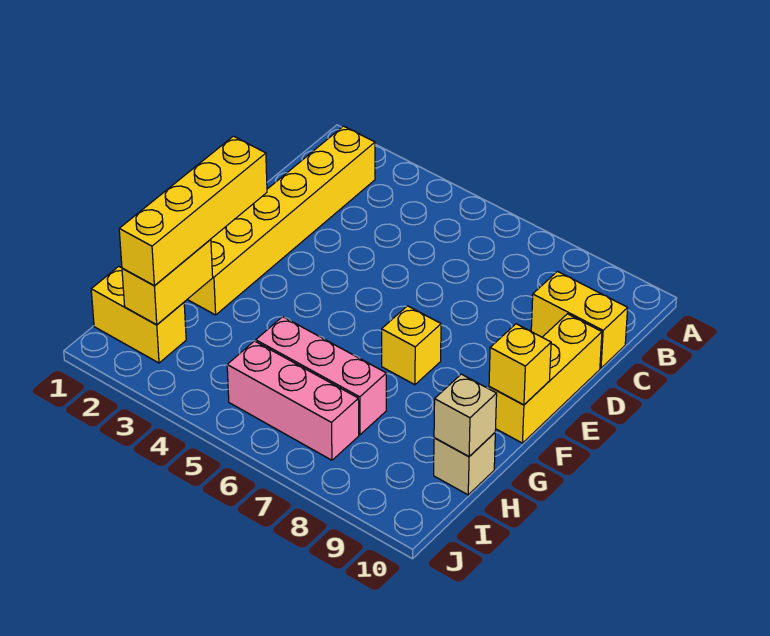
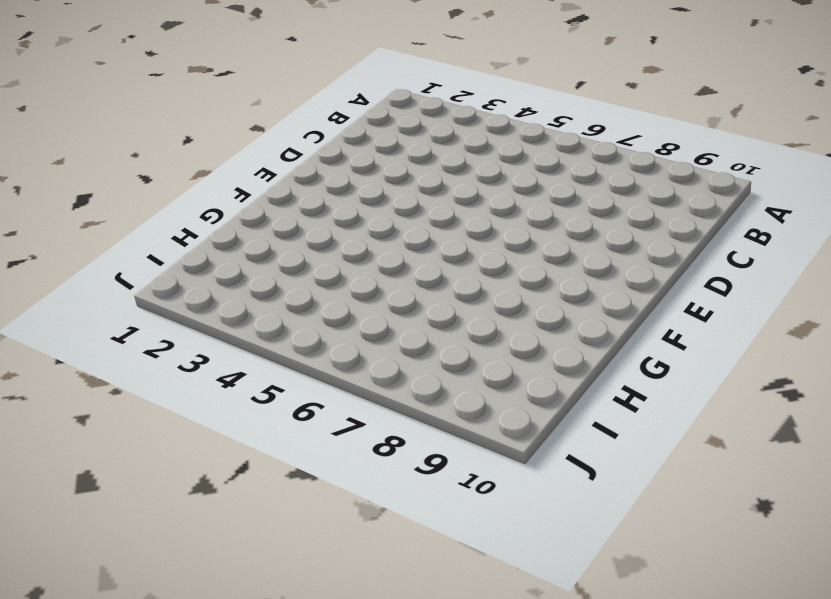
none -> yellow brick B2:G2 level 1
none -> yellow brick C9:C10 level 1
none -> yellow brick D10:F10 level 1

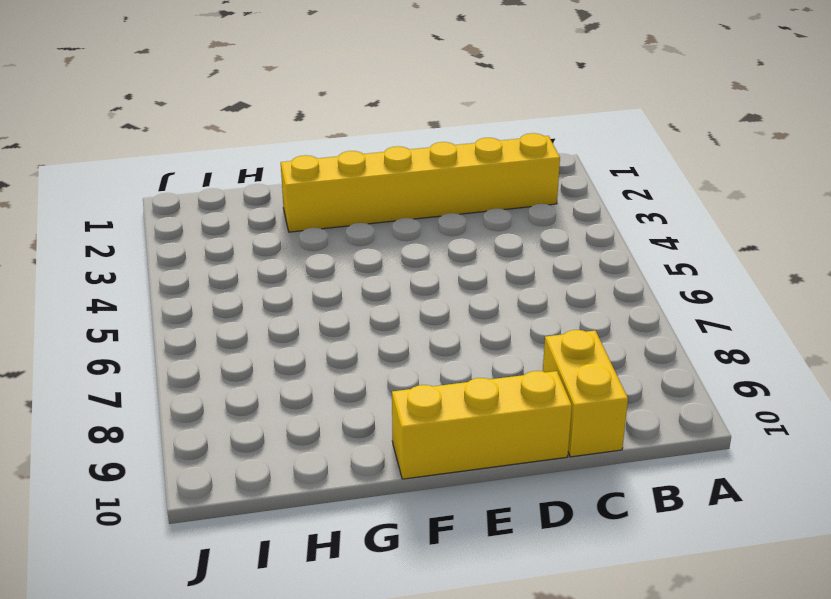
none -> yellow brick F7 level 1
none -> pink brick H5:H7 level 1
none -> tan brick H10 level 1

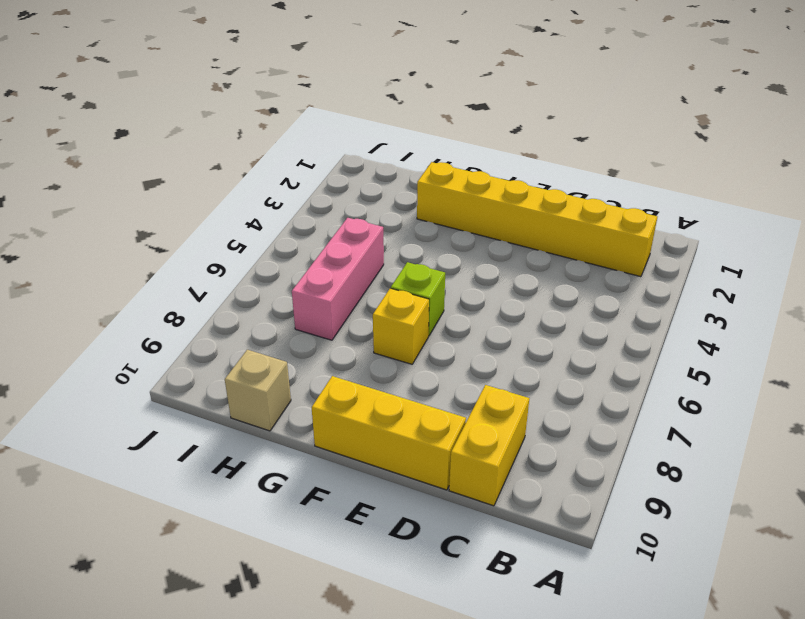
lime brick F6 level 1 -> none
none -> yellow brick I1:I2 level 1
none -> pink brick I5:I7 level 1
none -> yellow brick F10 level 2

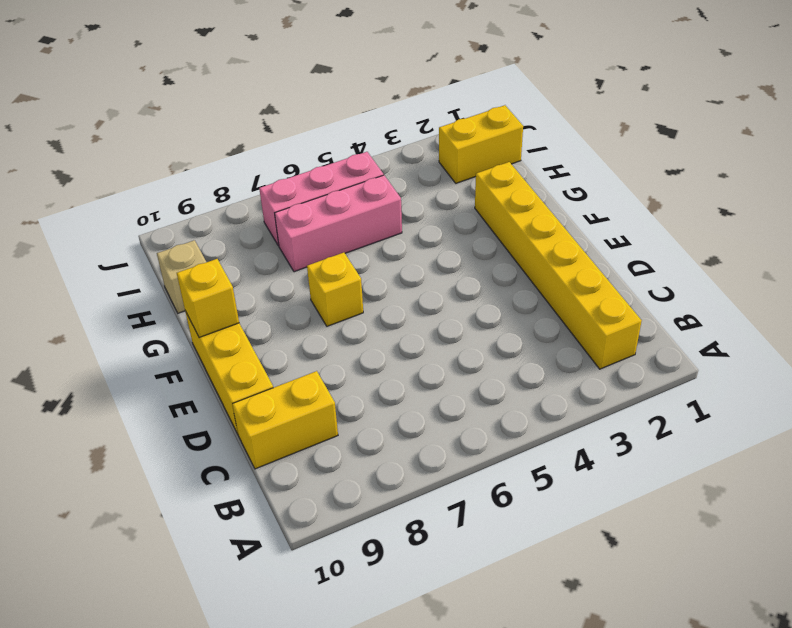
none -> yellow brick H2:I2 level 2
none -> tan brick H10 level 2
none -> yellow brick F2:I2 level 3

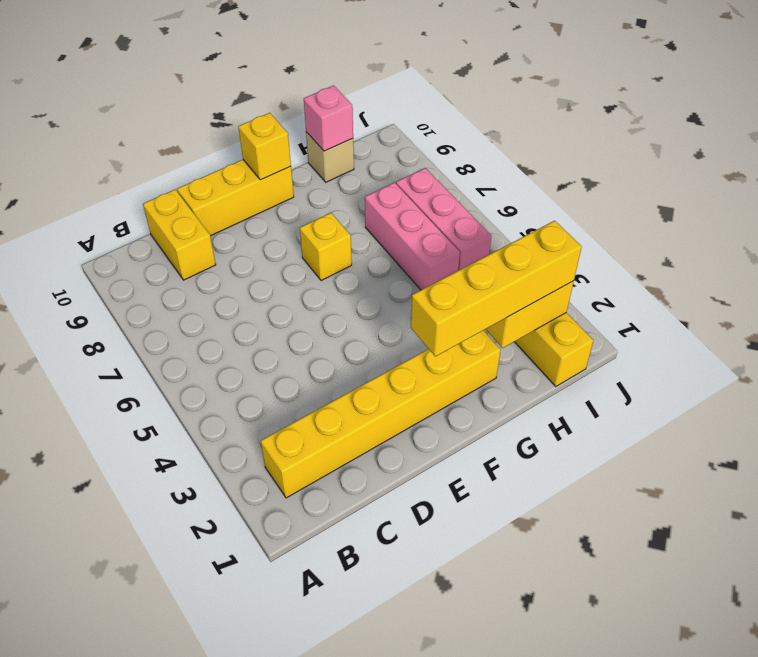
pink brick H10 level 2 -> tan brick H10 level 2

